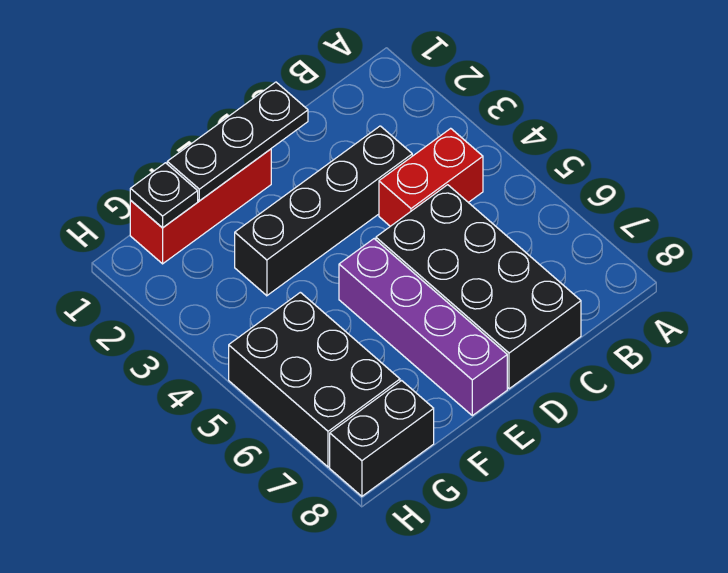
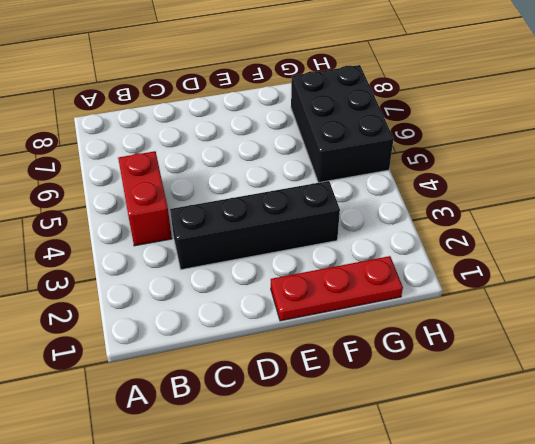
red brick B4:B5 level 1 -> red brick B4:C4 level 1
red plate E1:G1 level 1 -> red brick E1:G1 level 1
none -> black brick C5:D8 level 1
none -> purple brick E5:E8 level 1

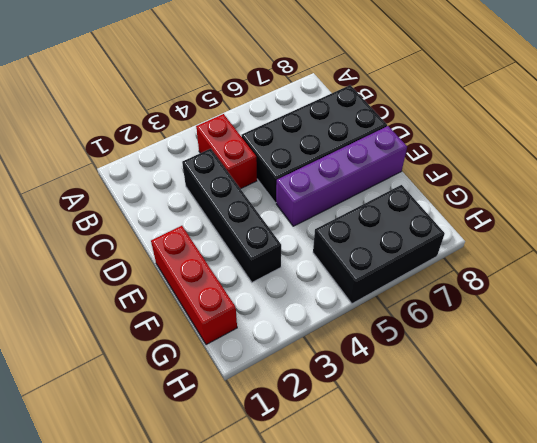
none -> black brick G8:H8 level 1
none -> black plate D1:F1 level 2

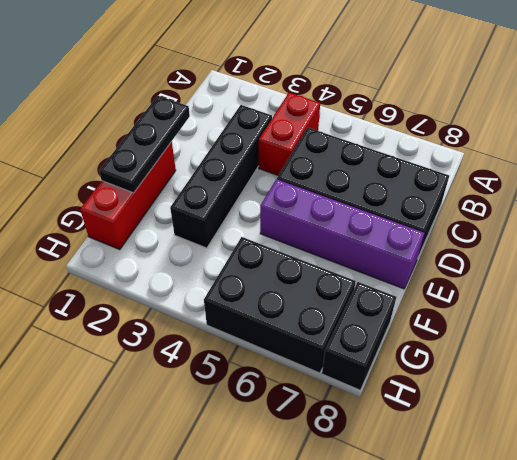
none -> black plate G1 level 2

